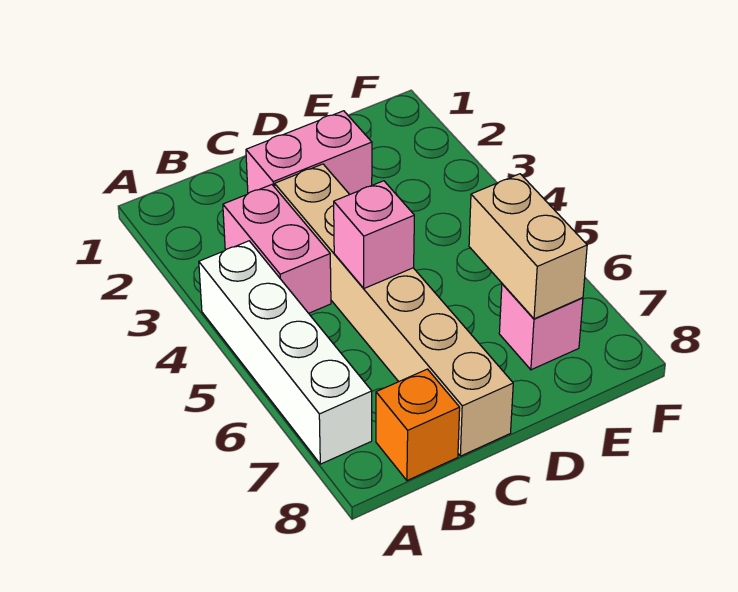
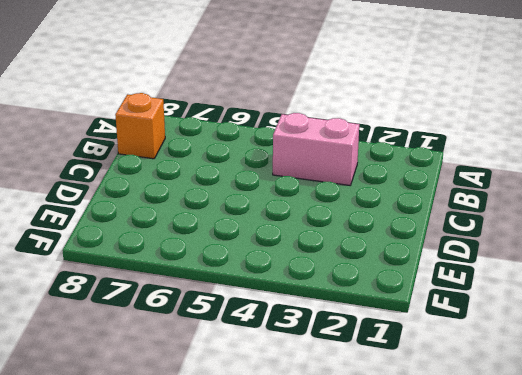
none -> white brick A4:A7 level 1
none -> pink brick C2:D2 level 1

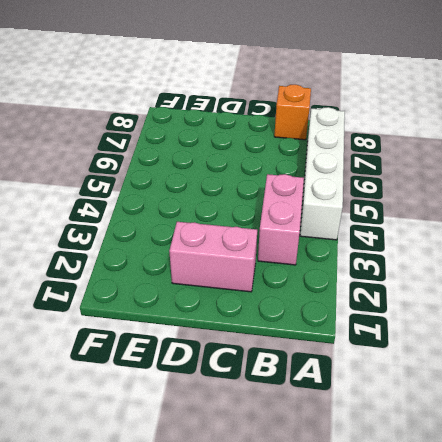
none -> tan brick C3:C8 level 1
none -> pink brick E7 level 1

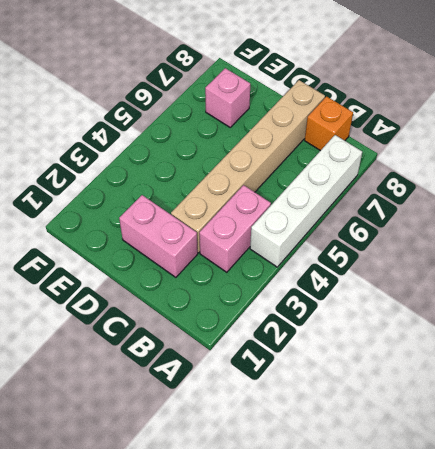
none -> pink brick C5 level 2
none -> tan brick E6:E7 level 2

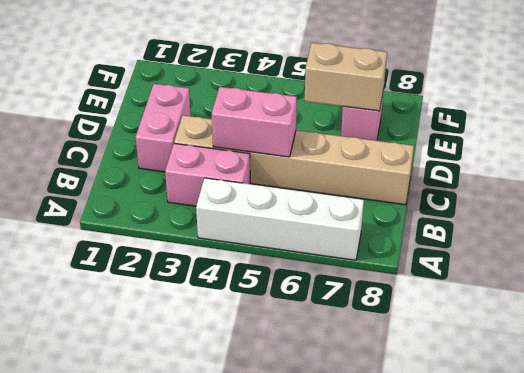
pink brick C4:C5 level 2 -> pink brick C5 level 2
none -> orange brick B8 level 1

